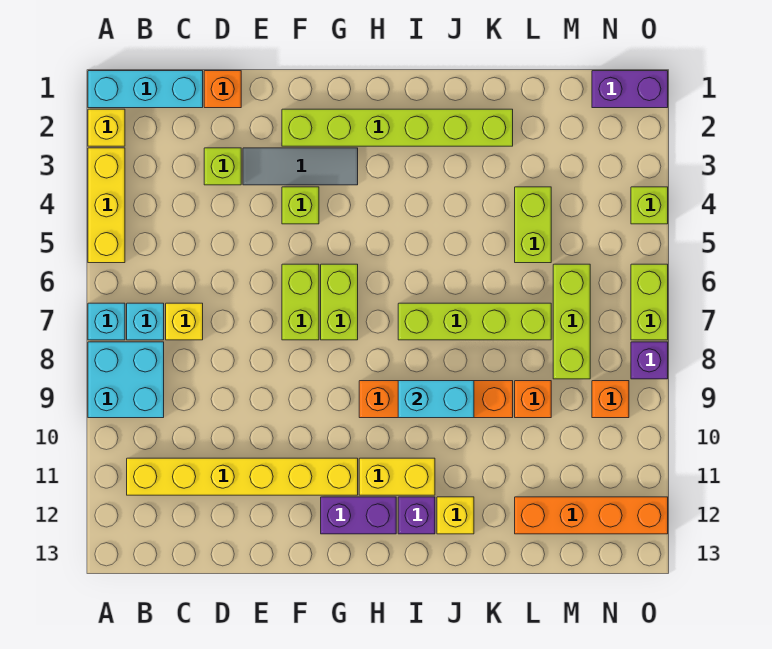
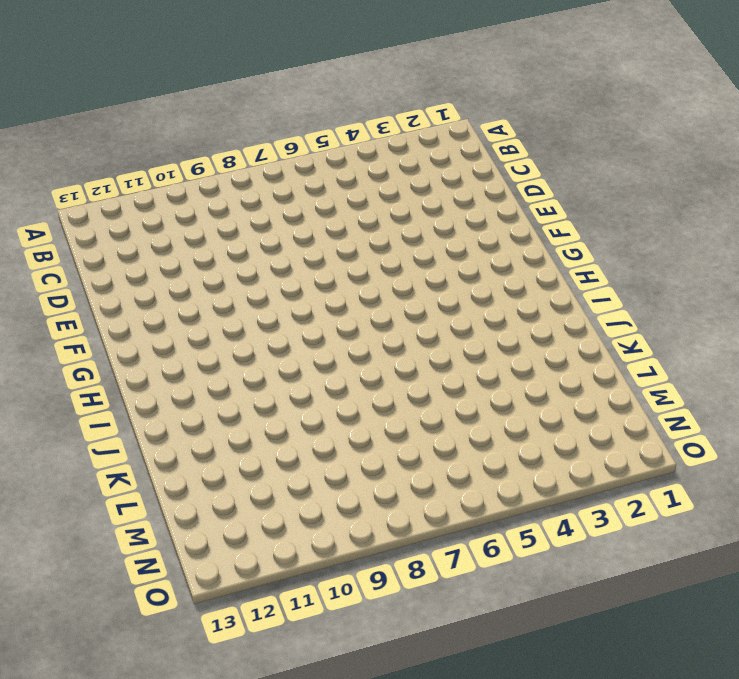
none -> cyan brick A1:C1 level 1
none -> yellow brick A2 level 1
none -> yellow brick A3:A5 level 1
none -> cyan brick A7 level 1

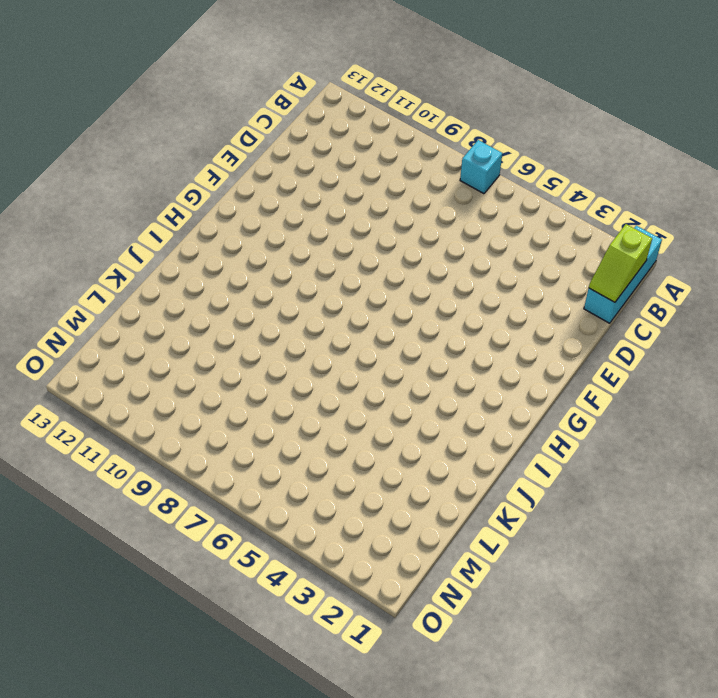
lime slope B1:C1 level 2 top B -> none
none -> yellow brick A2 level 1
none -> yellow brick A3:A5 level 1
none -> cyan brick A8:B9 level 1
none -> cyan brick B7 level 1

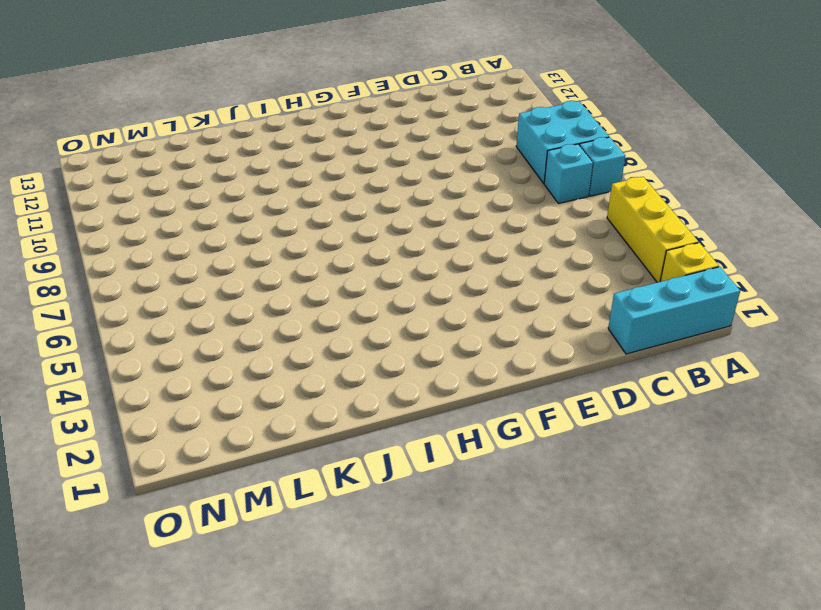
none -> yellow brick B11:G11 level 1
none -> yellow brick C7 level 1
none -> orange brick D1 level 1
none -> lime brick D3 level 1

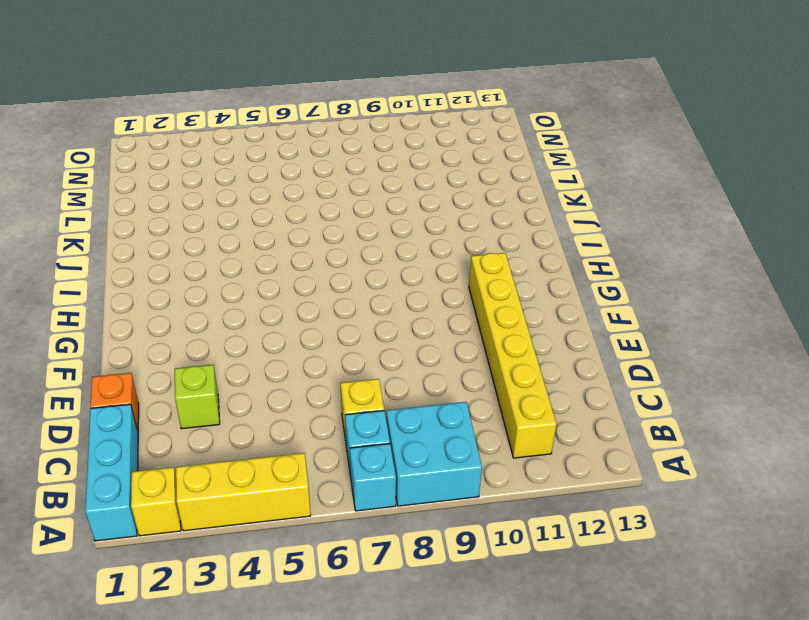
none -> grey tile E3:G3 level 1
none -> lime brick F2:K2 level 1
none -> lime brick F4 level 1
none -> lime brick F6:F7 level 1

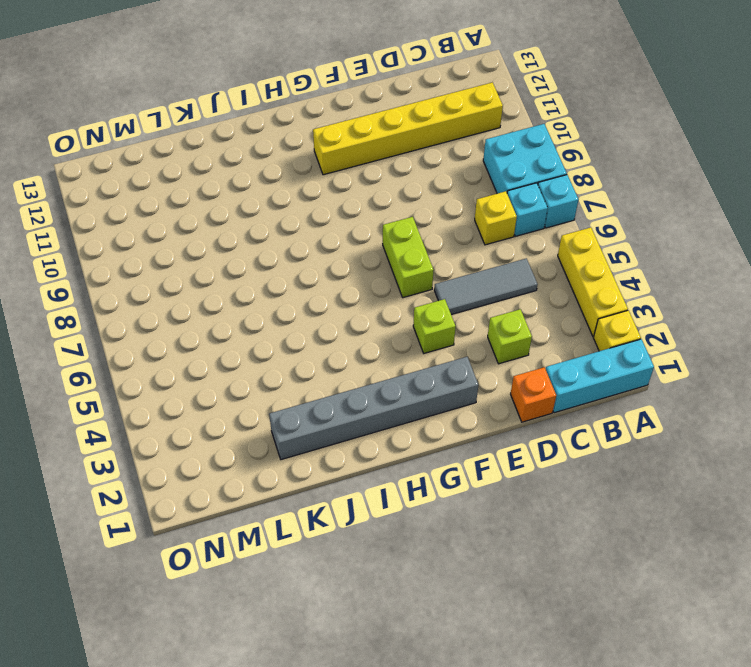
grey tile C5:E5 level 1 -> grey tile E3:G3 level 1
grey brick F2:K2 level 1 -> lime brick F2:K2 level 1
none -> lime brick G6:G7 level 1
none -> purple brick G12:H12 level 1
none -> orange brick H9:K9 level 1
none -> yellow brick H11:I11 level 1

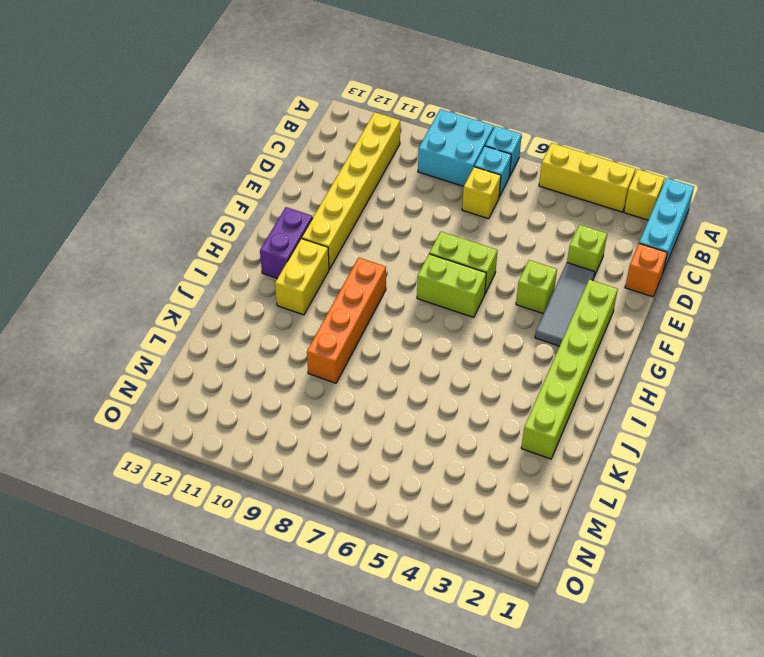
none -> lime brick I7:L7 level 1
none -> purple brick I12 level 1
none -> yellow brick J12 level 1
none -> lime brick L4:L5 level 1

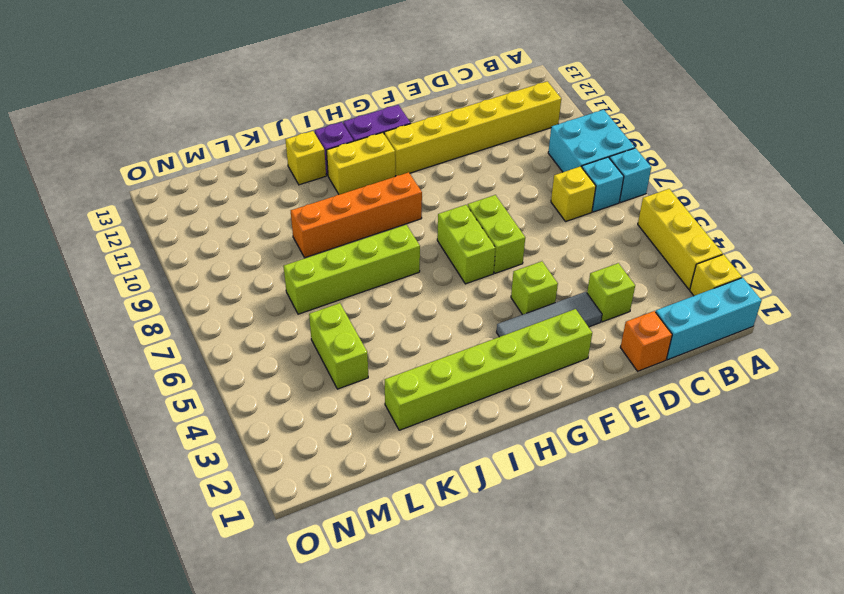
none -> orange brick L9 level 1
none -> orange brick L12:O12 level 1
none -> lime brick M6:M8 level 1
none -> purple brick N1:O1 level 1

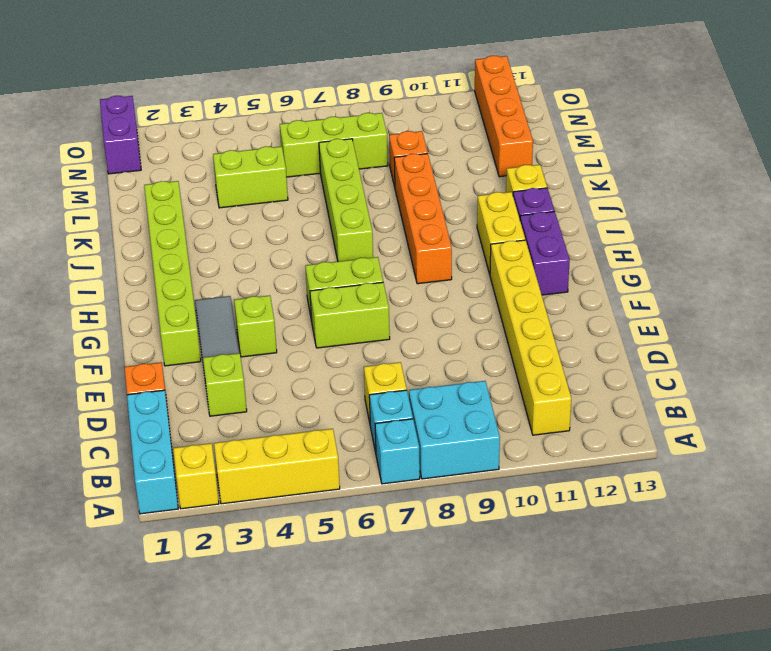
none -> orange brick N9 level 1
none -> lime brick O4 level 1
none -> lime brick O6:O7 level 1
none -> purple brick O8 level 1

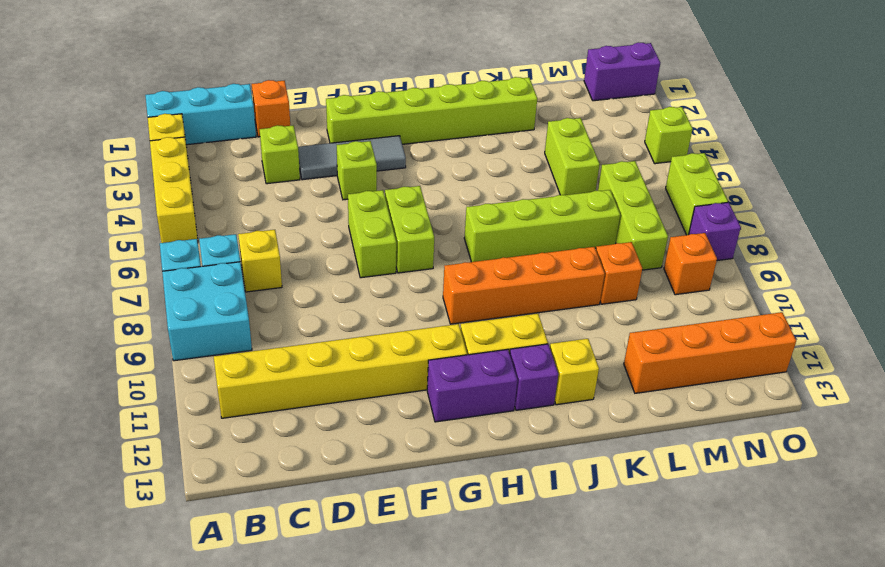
none -> cyan brick I9:J9 level 2

